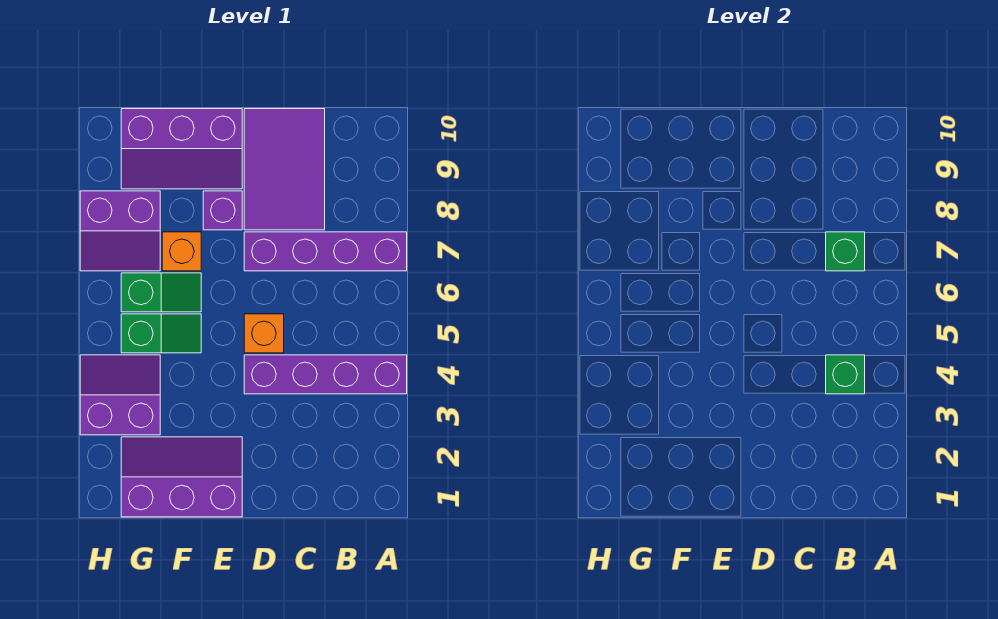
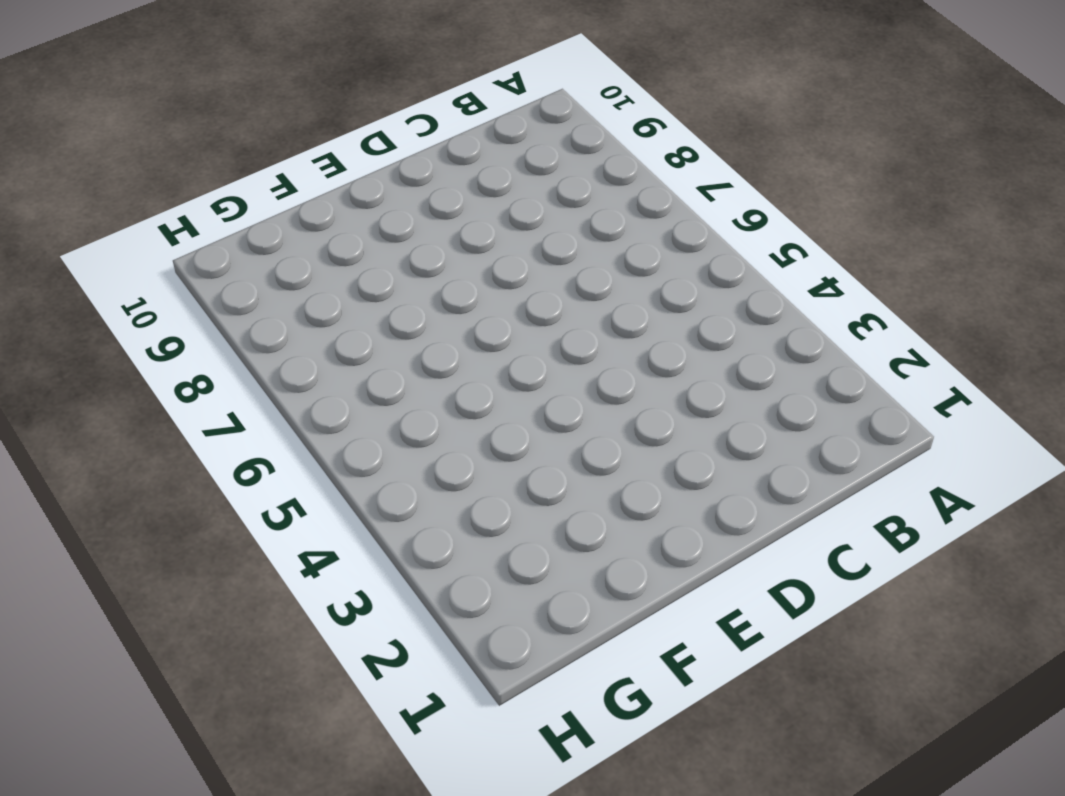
none -> purple brick A4:D4 level 1
none -> purple brick A7:D7 level 1
none -> purple tile C8:D10 level 1

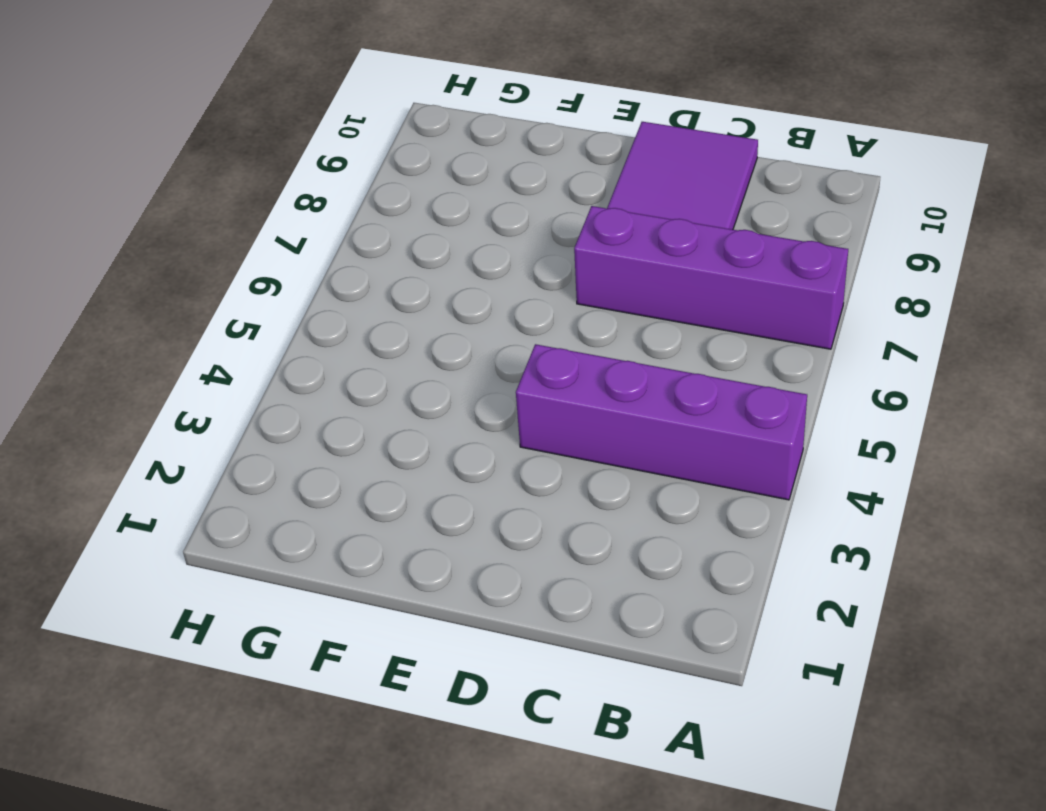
none -> orange brick D5 level 1
none -> purple slope E1:G2 level 1 top 1
none -> purple brick E8 level 1

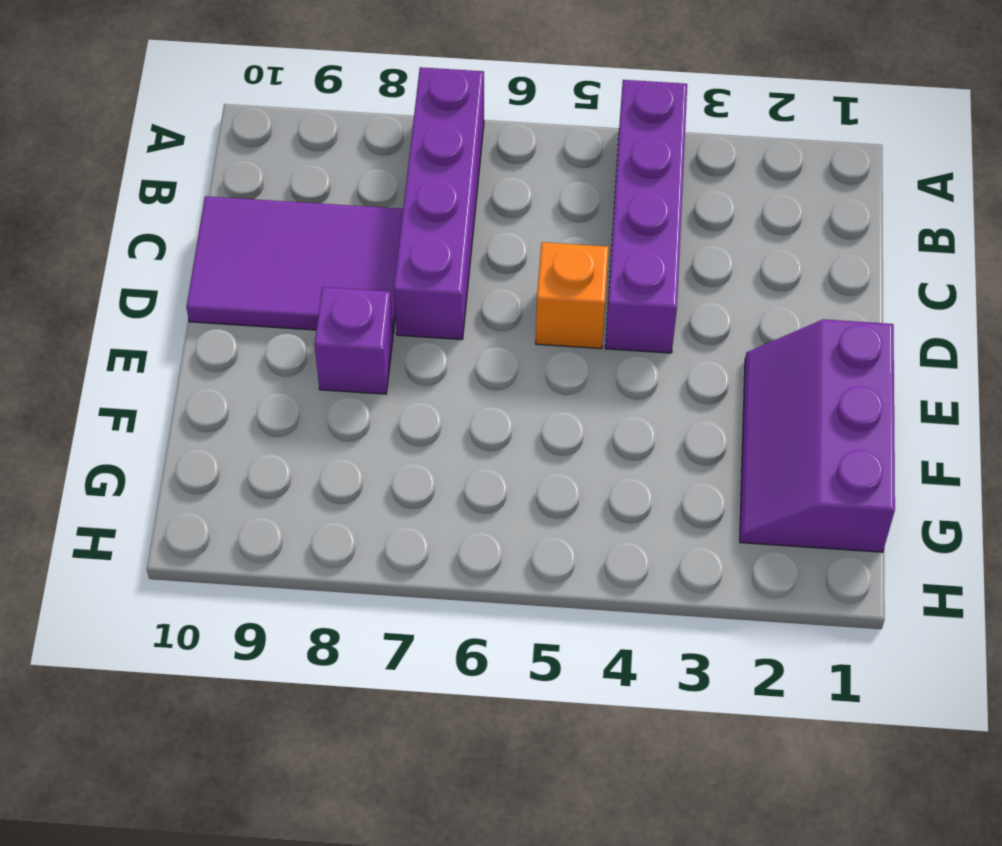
none -> purple slope E9:G10 level 1 top 10
none -> green slope F5:G5 level 1 top G
none -> green slope F6:G6 level 1 top G

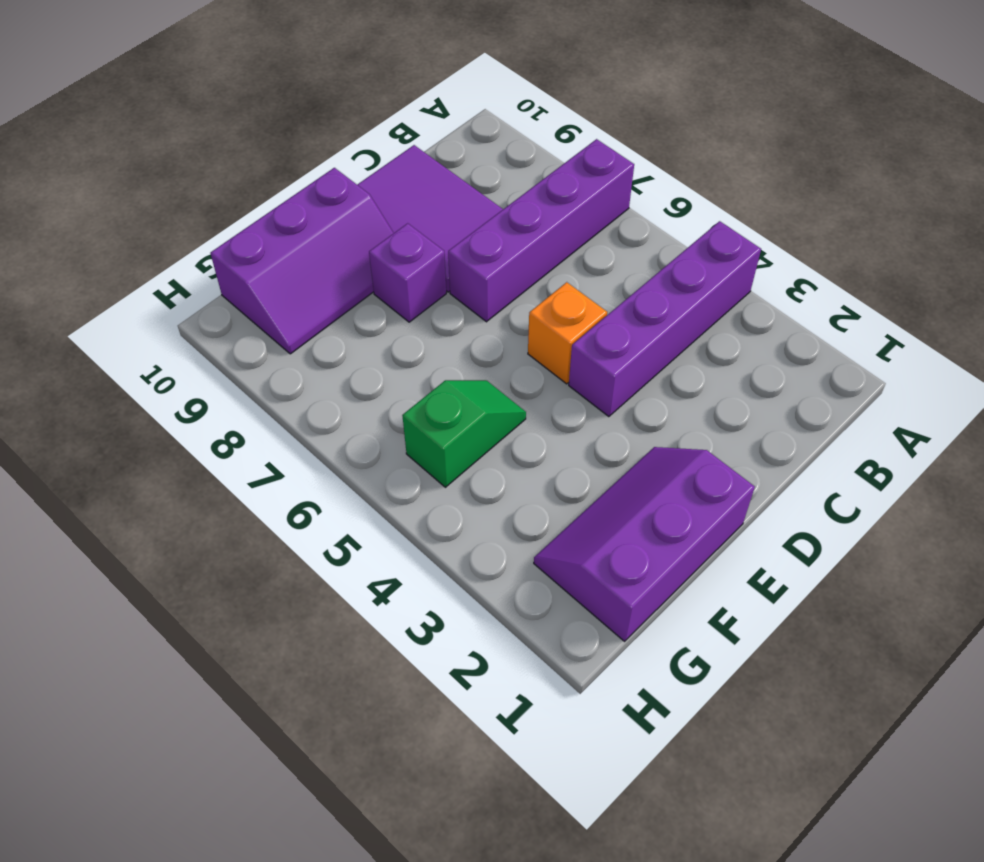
none -> green slope F6:G6 level 1 top G
none -> orange brick F7 level 1
none -> purple slope G3:H4 level 1 top 3

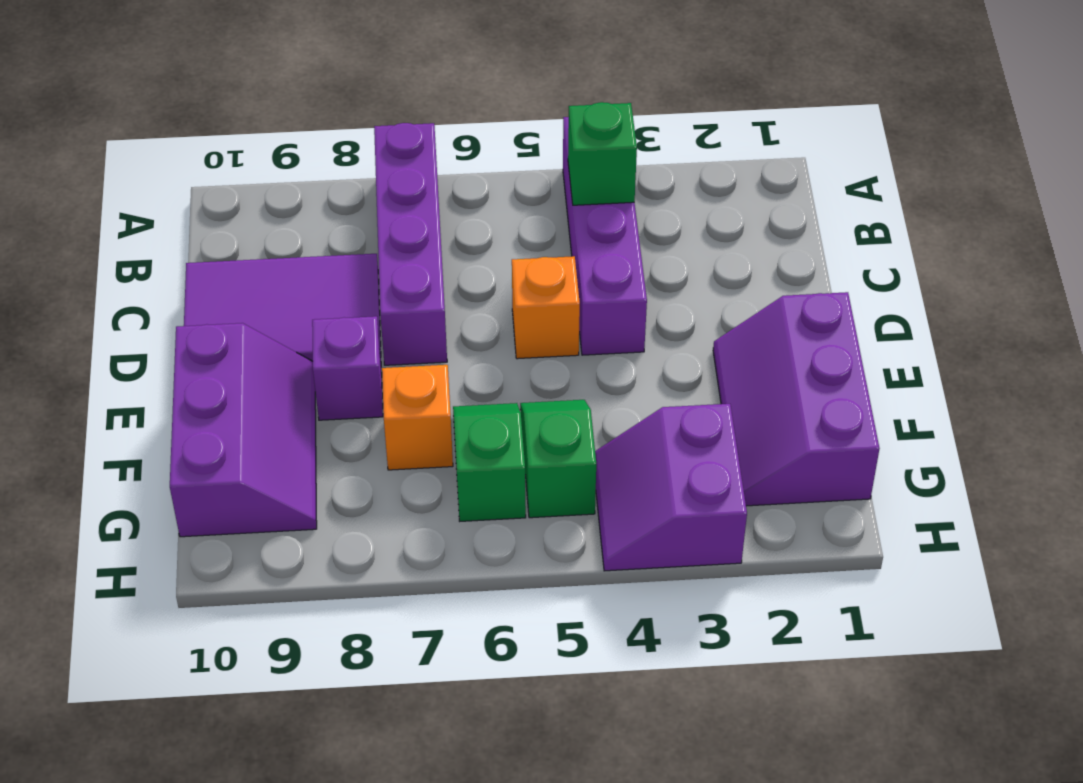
none -> purple slope G7:H8 level 1 top 8
none -> green brick B7 level 2

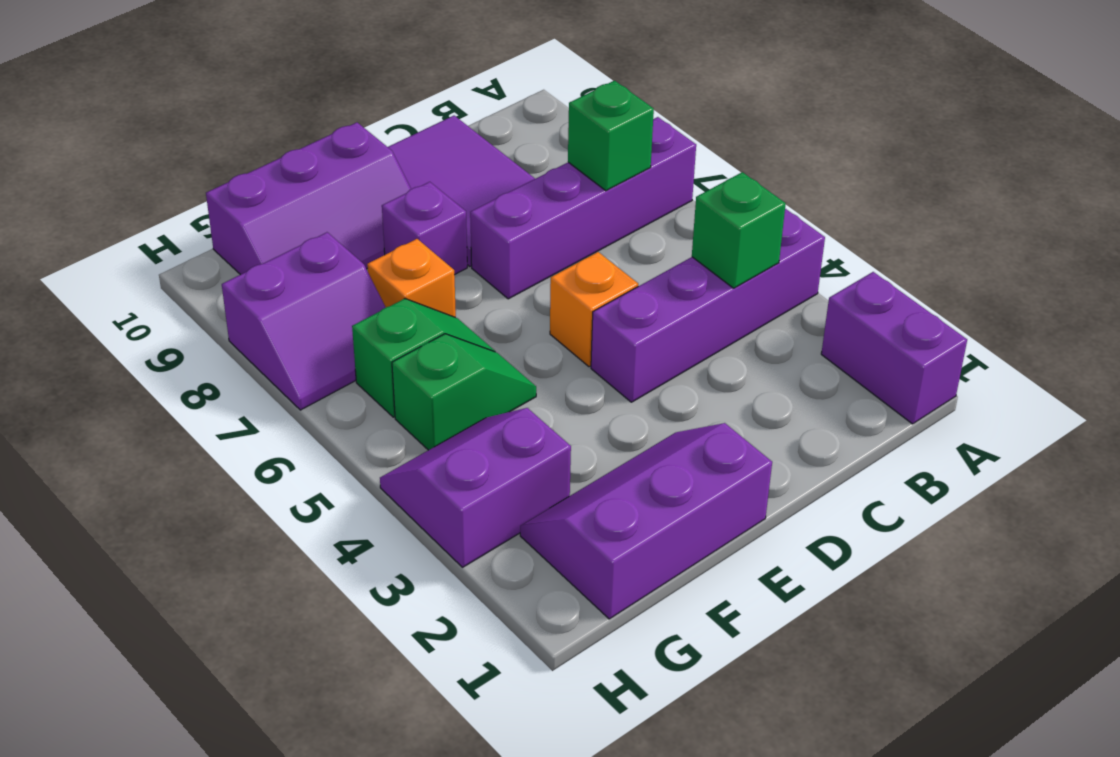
purple brick A1:A2 level 1 -> none

